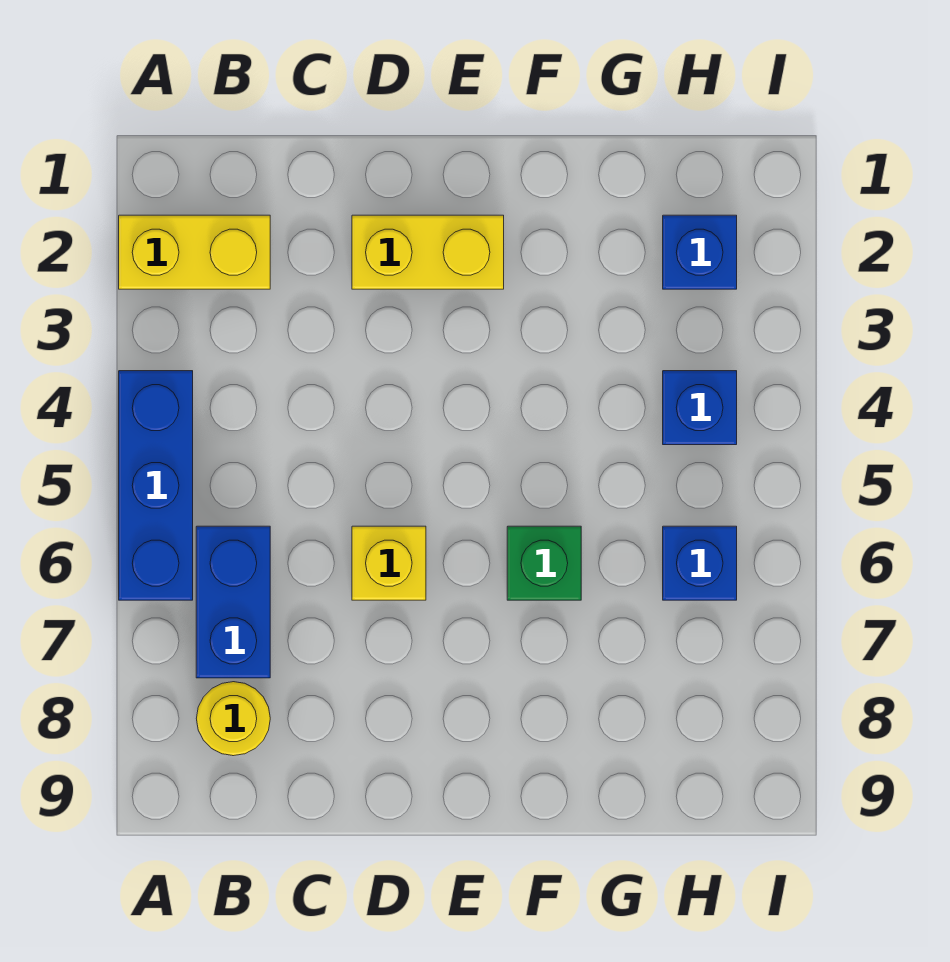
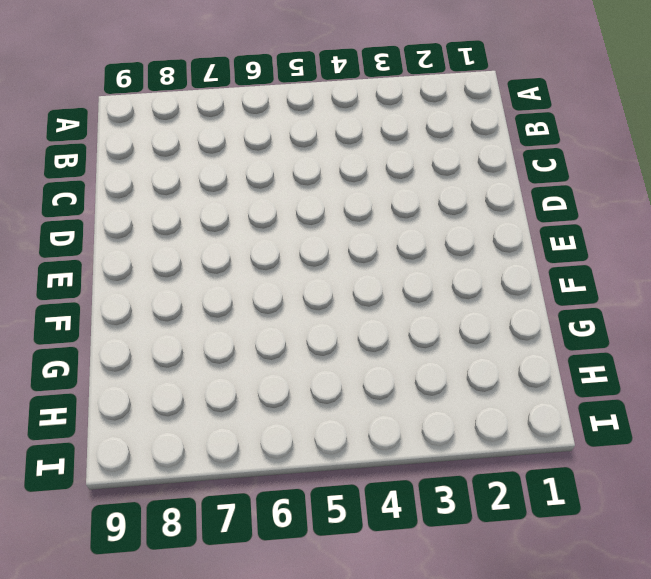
none -> yellow brick A2:B2 level 1
none -> blue brick A4:A6 level 1

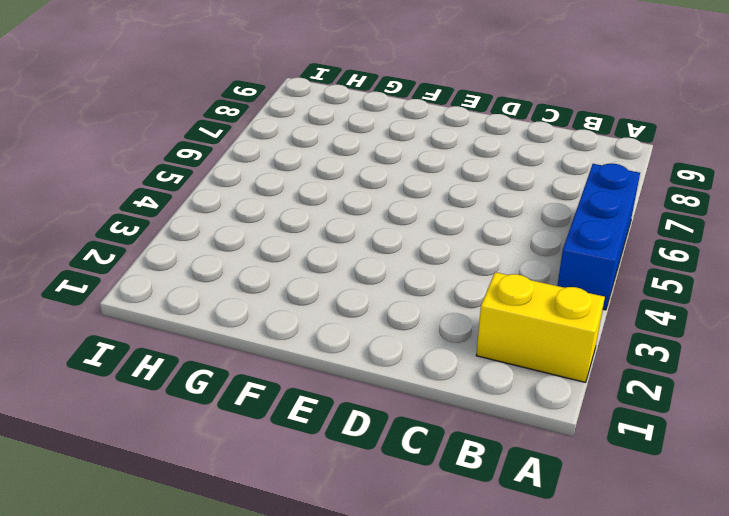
none -> blue brick B6:B7 level 1
none -> yellow round brick B8 level 1

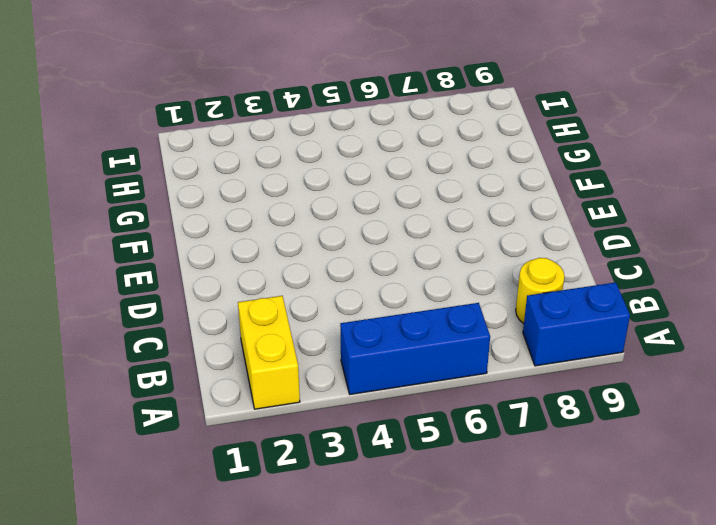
blue brick A8:A9 level 1 -> blue brick B6:B7 level 1
none -> yellow brick D2:E2 level 1
none -> yellow brick D6 level 1

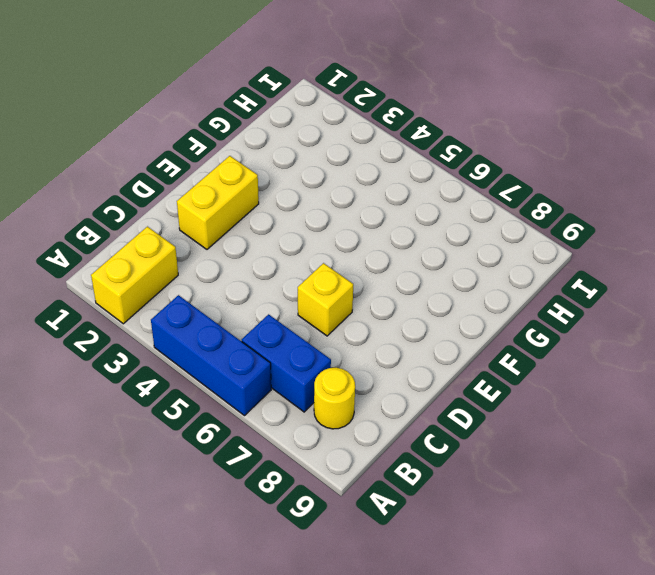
none -> green brick F6 level 1
none -> blue brick H2 level 1

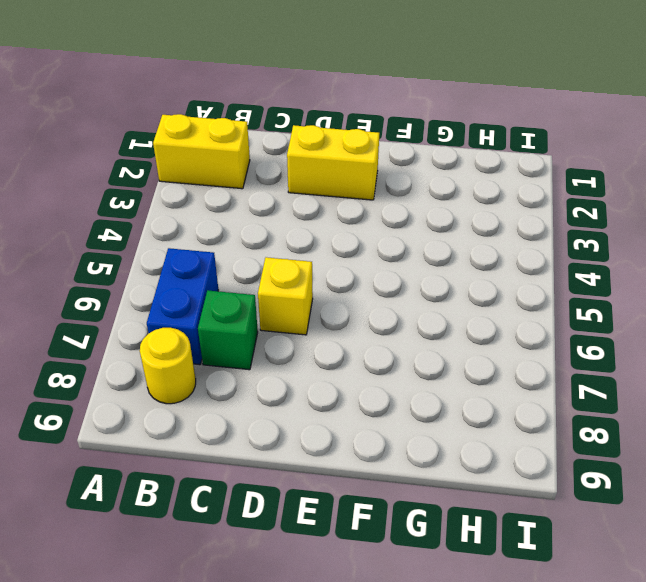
green brick C7 level 1 -> green brick F6 level 1
none -> blue brick A4:A6 level 1
none -> blue brick H2 level 1

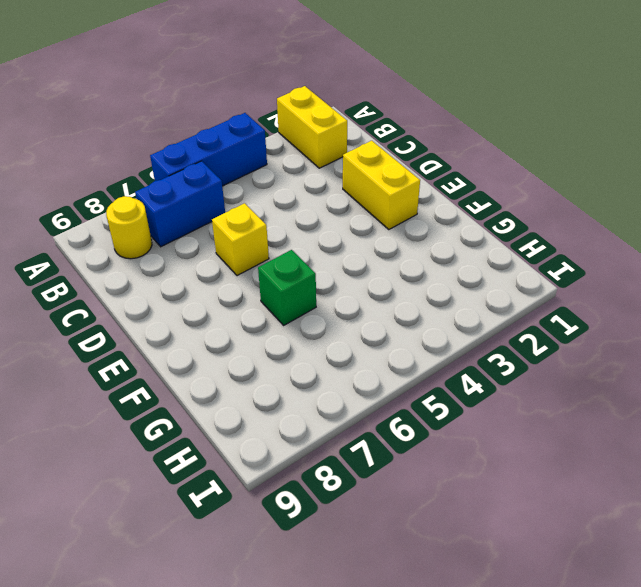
none -> blue brick H2 level 1
none -> blue brick H4 level 1

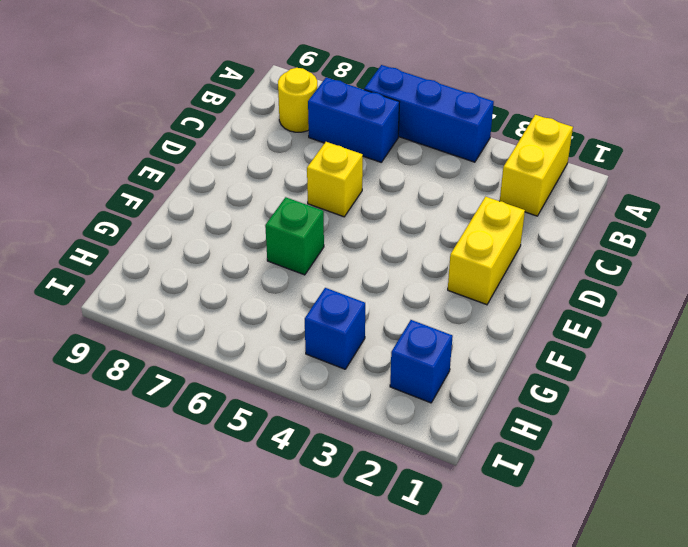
none -> blue brick H6 level 1

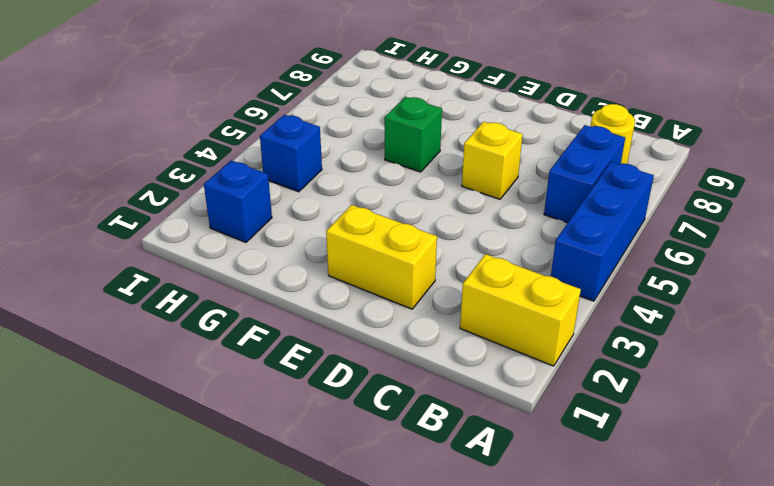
none -> blue brick H6 level 1

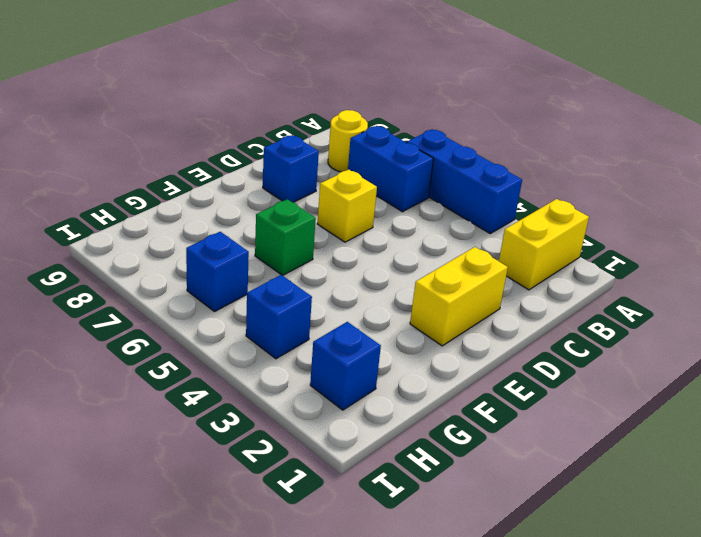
blue brick D8 level 1 -> none

